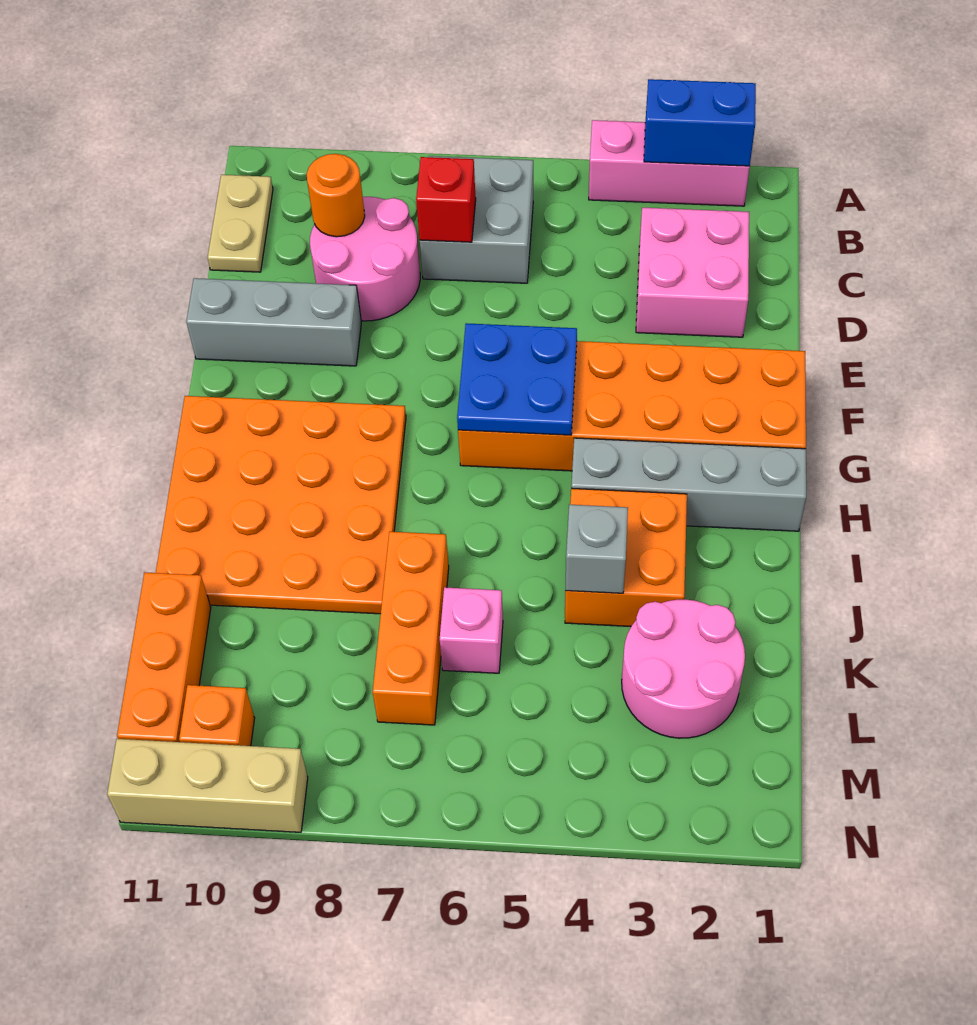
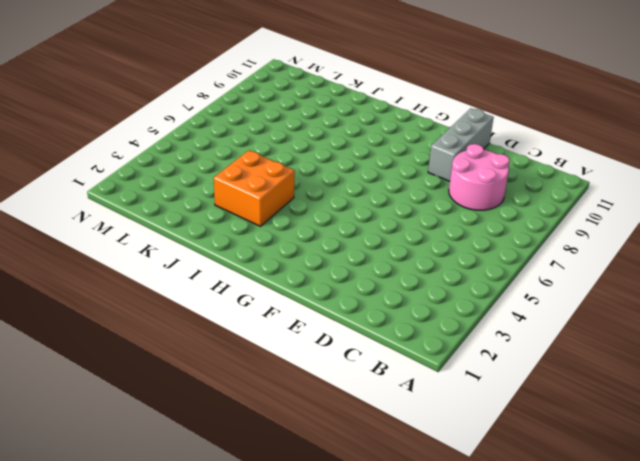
none -> pink brick A2:A4 level 1
none -> grey brick B6:C7 level 1
none -> tan plate B11:C11 level 1

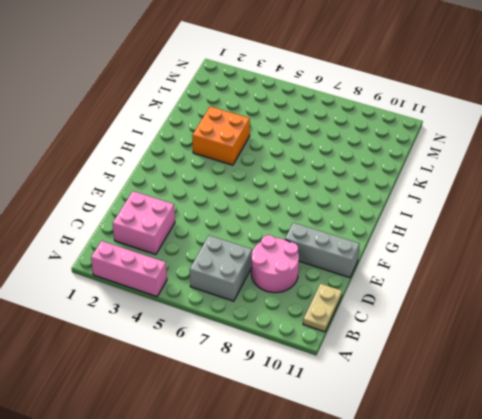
none -> orange brick F1:G6 level 1
none -> orange plate G8:J11 level 1
none -> grey brick H1:H4 level 1

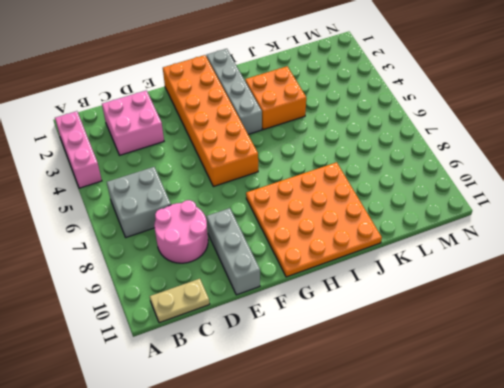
none -> orange brick J7:L7 level 1
none -> pink round brick K2:L3 level 1
none -> pink brick K6 level 1

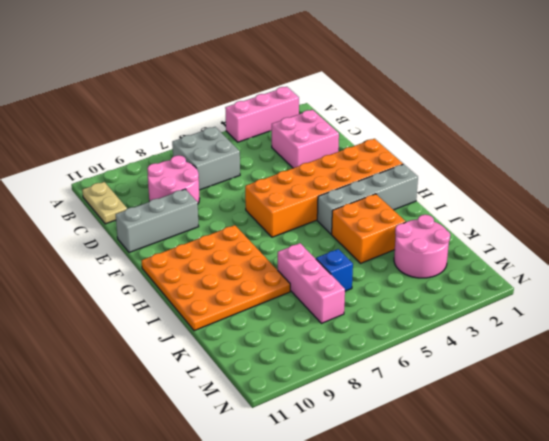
pink brick J7:L7 level 1 -> orange brick J7:L7 level 1
blue brick K6 level 1 -> pink brick K6 level 1
none -> orange brick K11:M11 level 1
none -> orange brick M10 level 1
none -> tan brick N9:N11 level 1

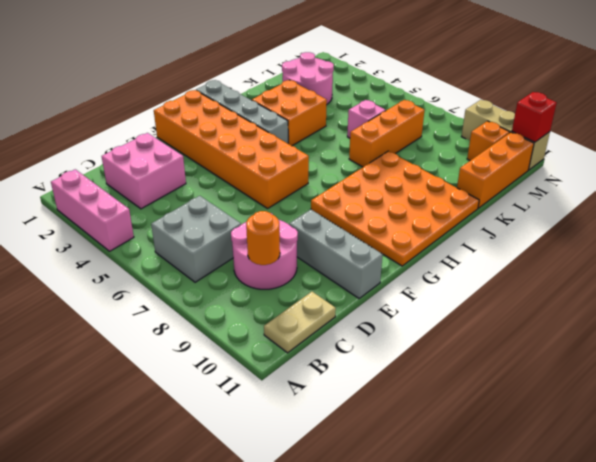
red brick N11 level 2 -> red brick C7 level 2
none -> blue brick A2:A3 level 2
none -> blue plate F5:G6 level 2
none -> grey brick J4 level 2

